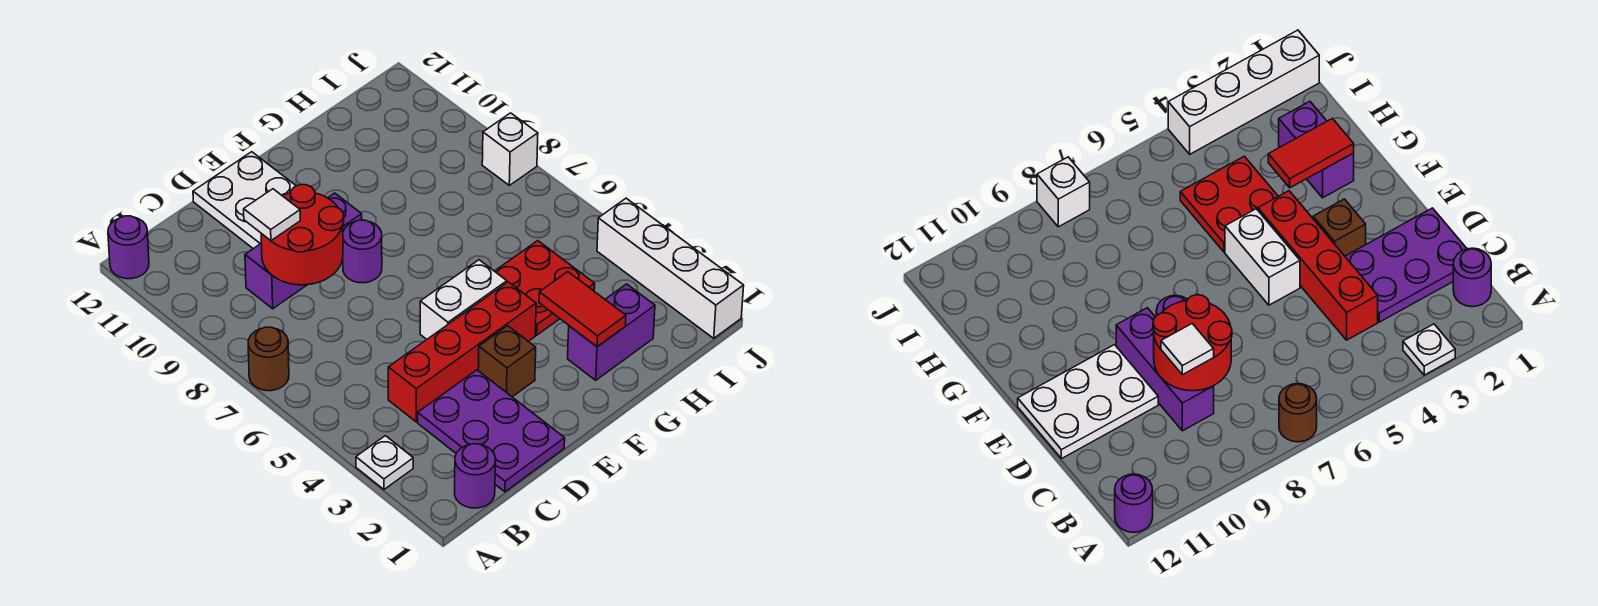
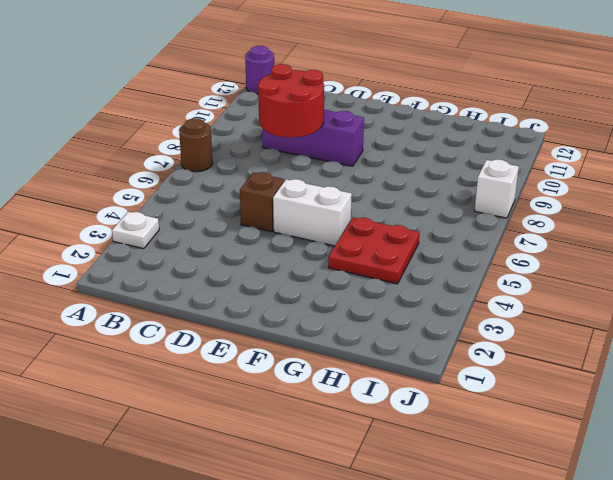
brown brick D5 level 1 -> brown brick E3 level 1
none -> purple round brick B1 level 1
none -> purple plate C1:D3 level 1
none -> red brick C4:F4 level 1

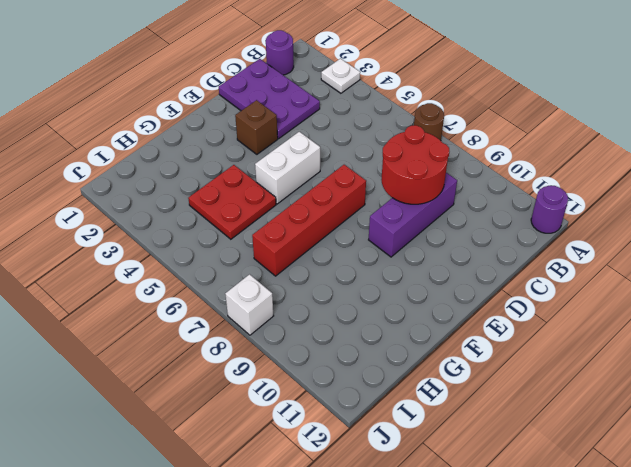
red brick E7:H7 level 1 -> red brick C4:F4 level 1
none -> white plate D10:E12 level 1
none -> purple round brick E8 level 1
none -> purple brick G2:H2 level 1

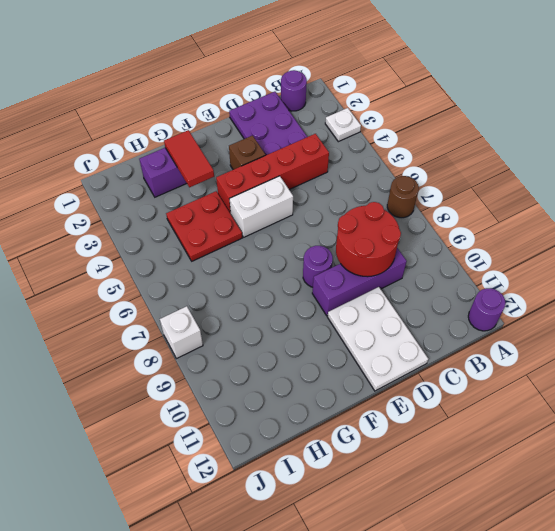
none -> white brick J1:J4 level 1
none -> white tile C9 level 3

